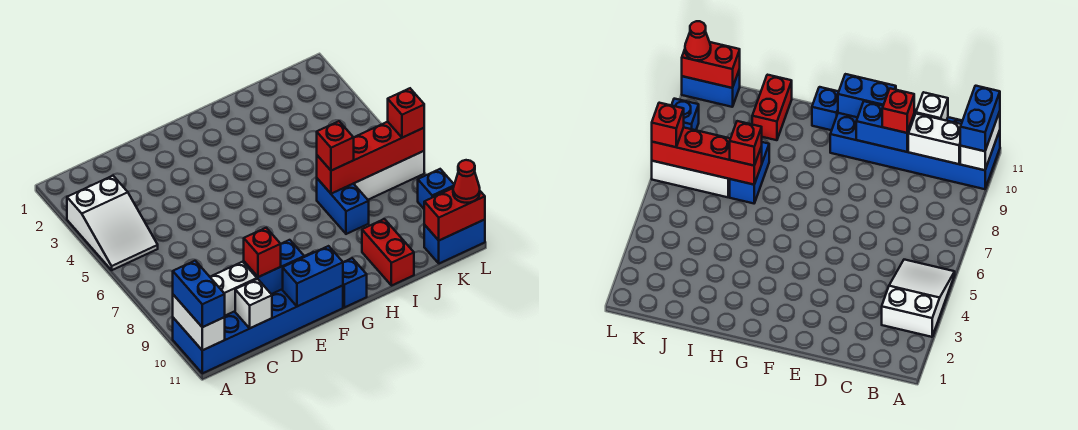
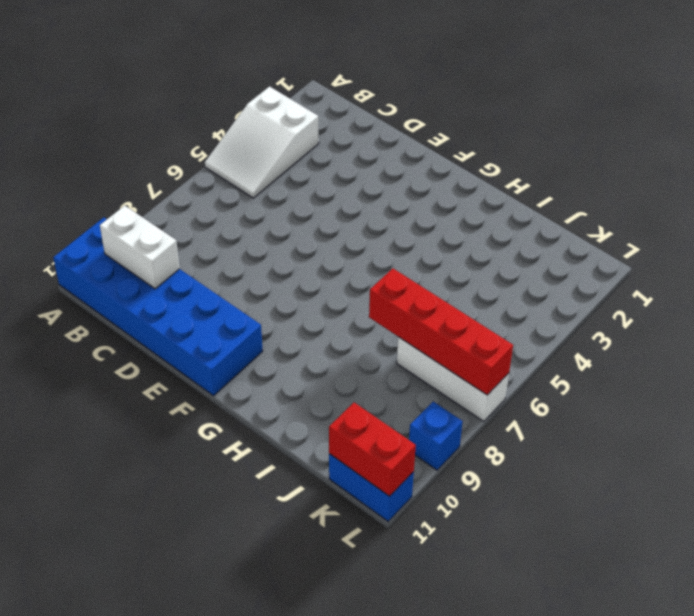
none -> blue brick G11 level 1
none -> blue brick I7:I8 level 1
none -> red brick I10:I11 level 1

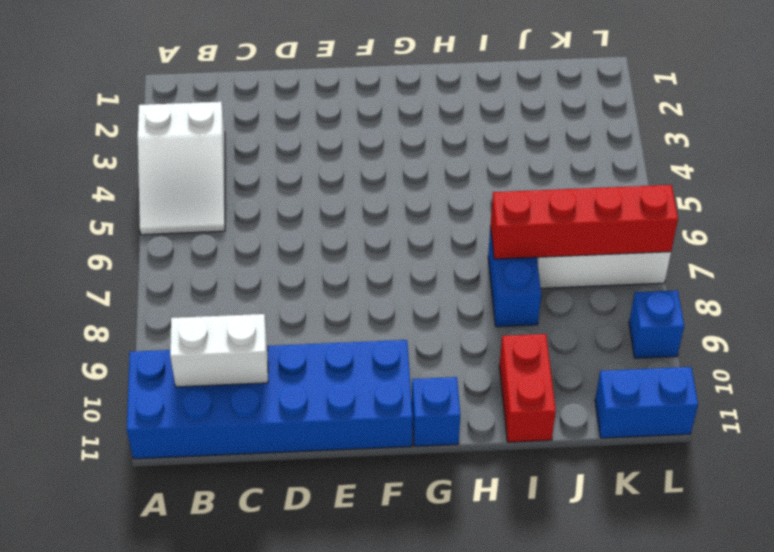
none -> white brick A10:A11 level 2
none -> white brick C11 level 2
none -> blue brick D10:E10 level 2

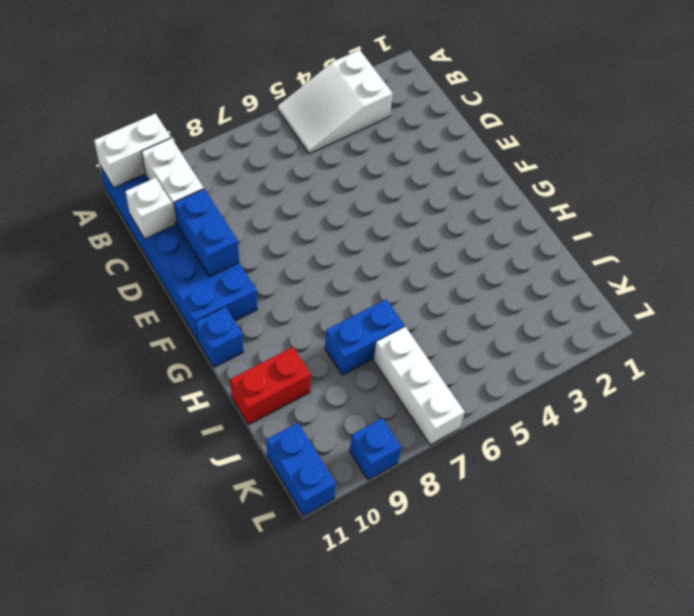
none -> blue brick E11:F11 level 2
none -> red brick I7:L7 level 2
none -> red brick K11:L11 level 2

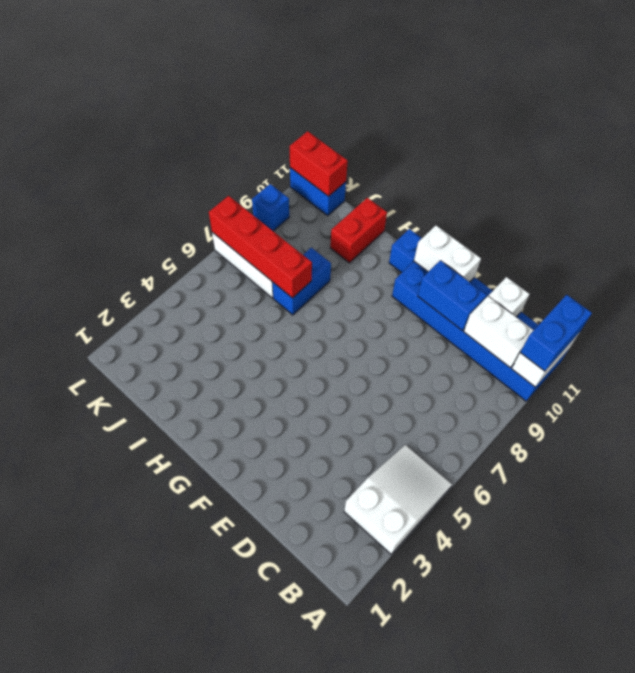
white brick E11:F11 level 2 -> blue brick E11:F11 level 2
none -> red brick D10 level 3
none -> red brick I7 level 3
none -> red brick L7 level 3

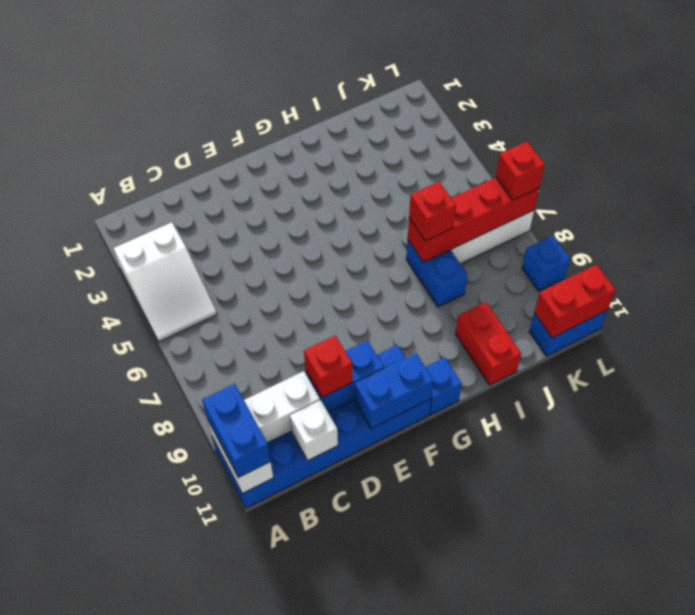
none -> red cone L11 level 3

